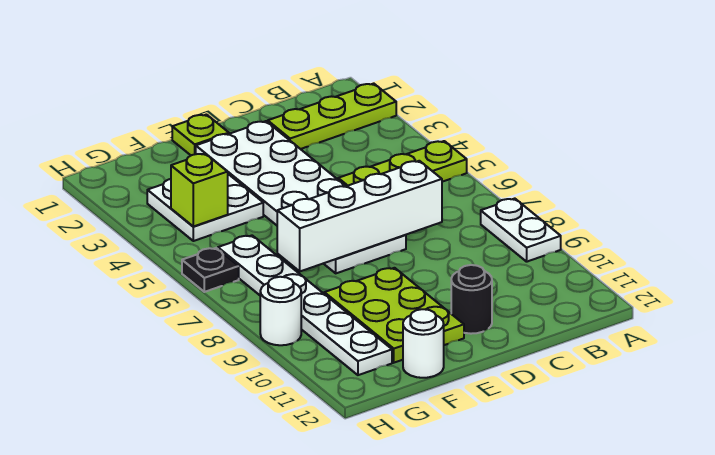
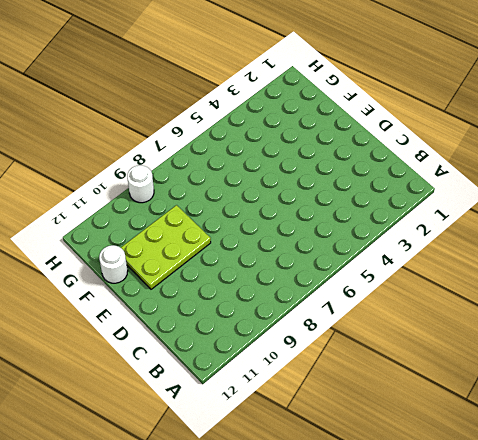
none -> lime plate A2:C2 level 1
none -> lime plate A5:C5 level 1
none -> white plate A8:A9 level 1

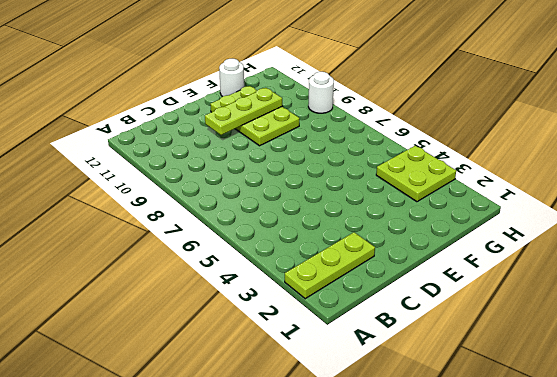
lime plate D10:F10 level 2 -> lime plate A5:C5 level 1
lime plate G3:H4 level 1 -> white plate F3:G4 level 1
none -> white plate A8:A9 level 1
none -> white plate D2:E7 level 1
none -> black round brick D11 level 1

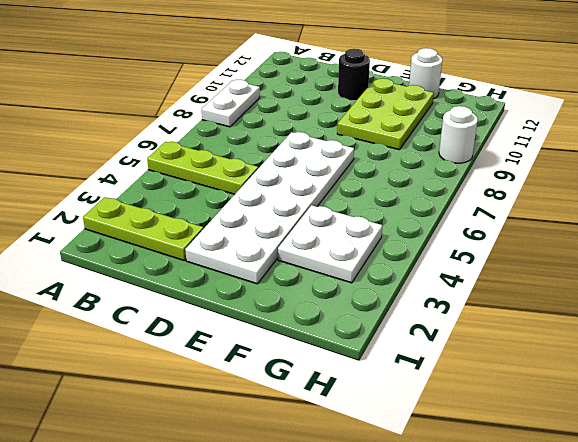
none -> lime plate E1 level 1
none -> white plate G6:G11 level 1
none -> black plate H6 level 1

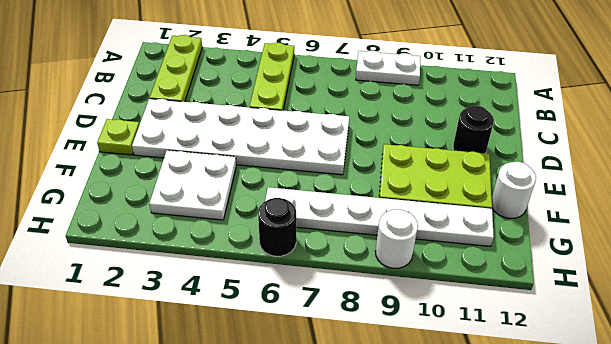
black round brick H6 level 1 -> black plate H6 level 1
none -> white brick C7:F7 level 2
none -> lime brick G4 level 2

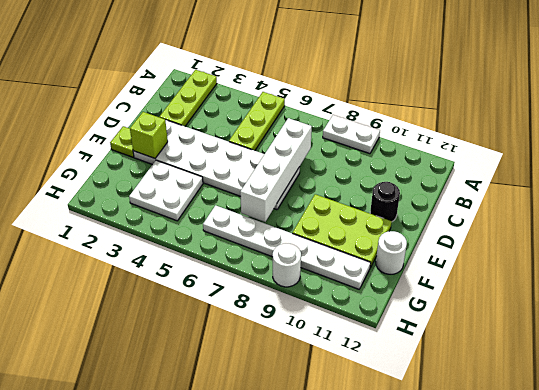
lime brick E2 level 2 -> lime brick G4 level 2
none -> black plate H6 level 1

